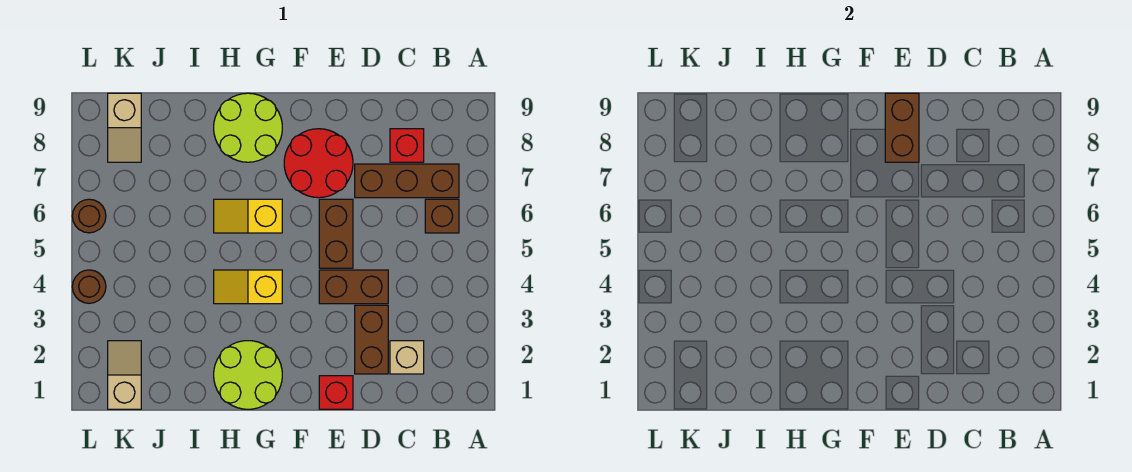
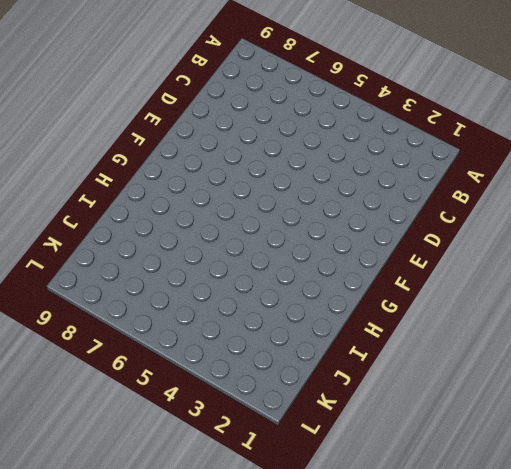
none -> brown brick B6 level 1
none -> brown brick B7:D7 level 1
none -> tan brick C2 level 1

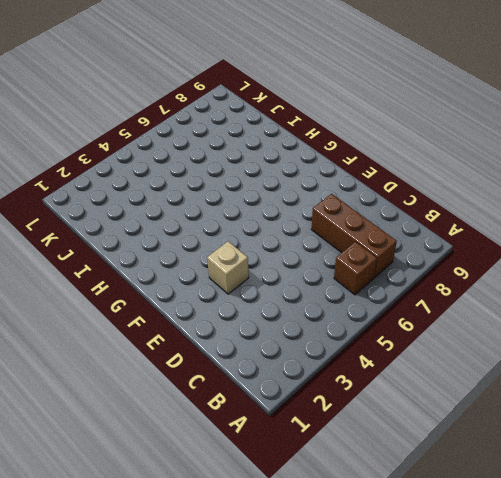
tan brick E3 level 1 -> tan brick C2 level 1
none -> red brick C8 level 1
none -> brown brick D2:D3 level 1
none -> brown brick D4:E4 level 1

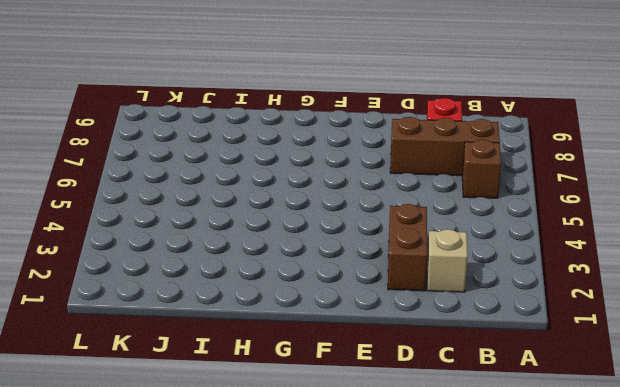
none -> brown brick D4:E4 level 1
none -> red brick E1 level 1
none -> brown brick E5:E6 level 1

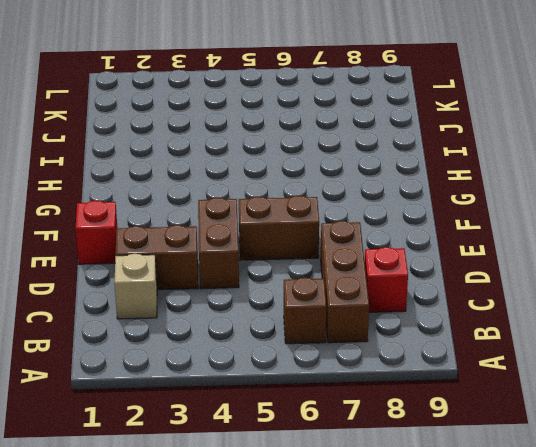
none -> red round brick E7:F8 level 1
none -> lime round brick G1:H2 level 1
none -> yellow slope G4:H4 level 1 top G

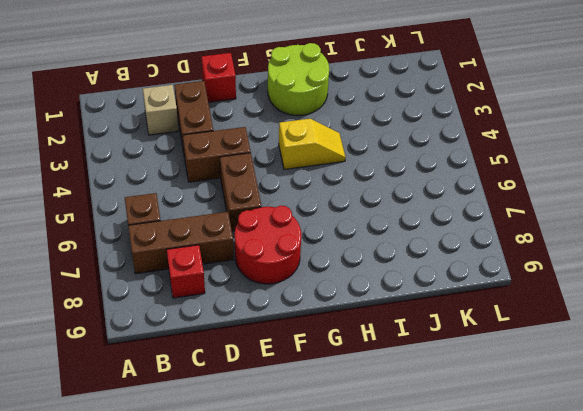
none -> yellow slope G6:H6 level 1 top G
none -> lime round brick G8:H9 level 1
none -> tan slope K1:K2 level 1 top 1

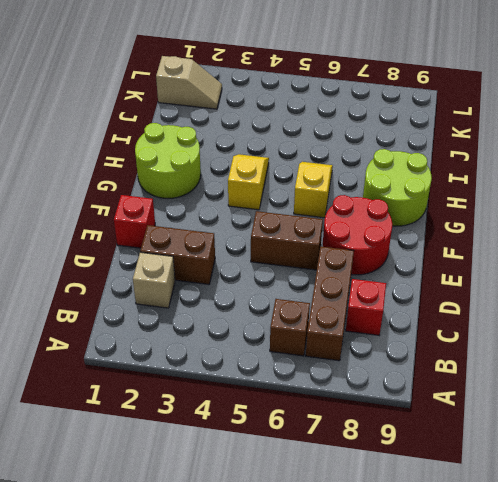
none -> brown brick D4:E4 level 1
none -> tan slope K8:K9 level 1 top 9
none -> brown round brick L4 level 1

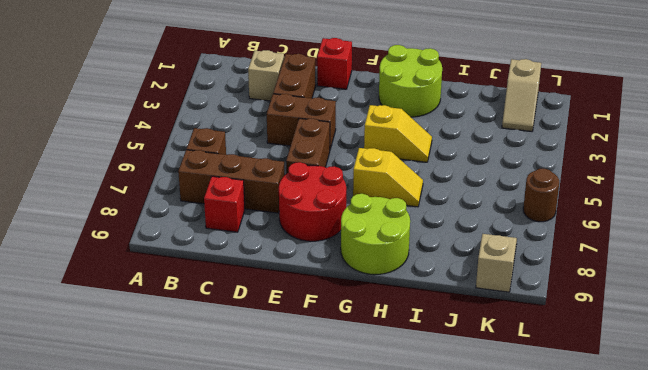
none -> brown round brick L4 level 1
none -> brown brick E8:E9 level 2

